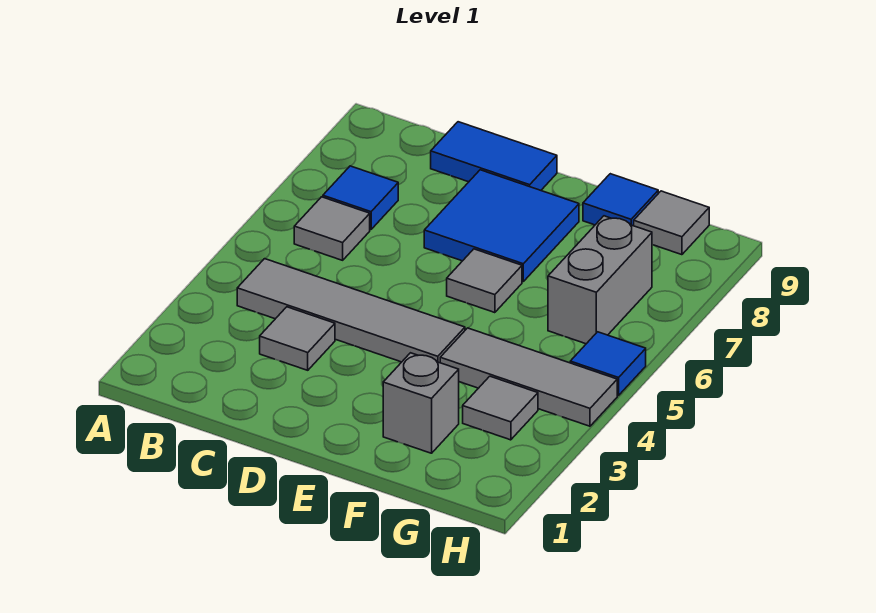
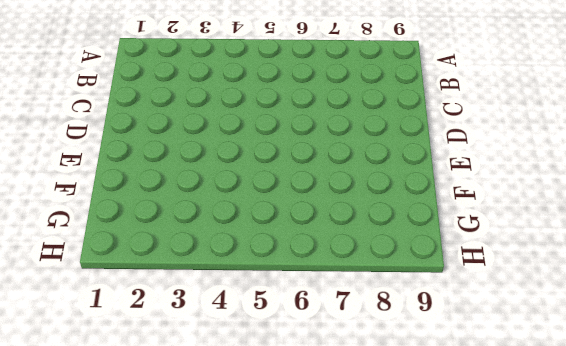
none -> grey tile B4:E4 level 1
none -> grey tile B6 level 1
none -> blue tile B7 level 1

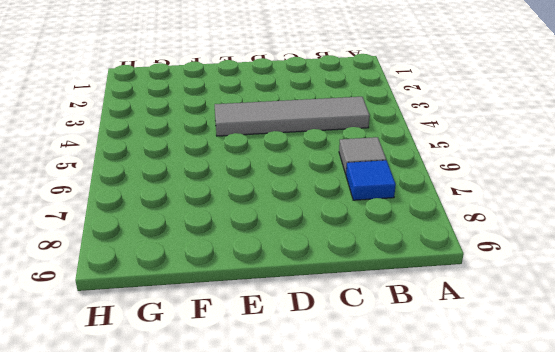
none -> grey tile C3 level 1
none -> blue tile C9:D9 level 1
none -> blue tile D7:E8 level 1

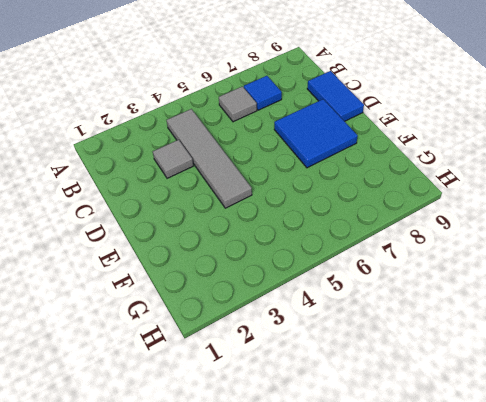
none -> grey tile E6 level 1
none -> grey brick F2 level 1
none -> grey tile F4:H4 level 1

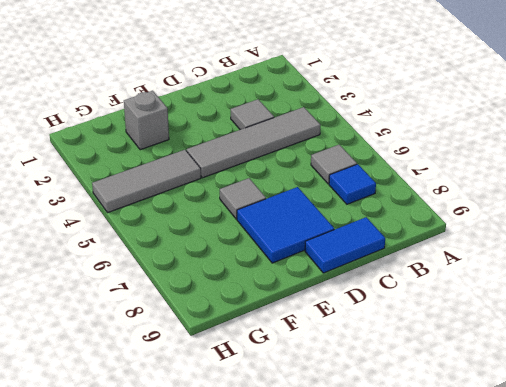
none -> blue tile F9 level 1
none -> grey tile G3 level 1
none -> grey brick G6:G7 level 1

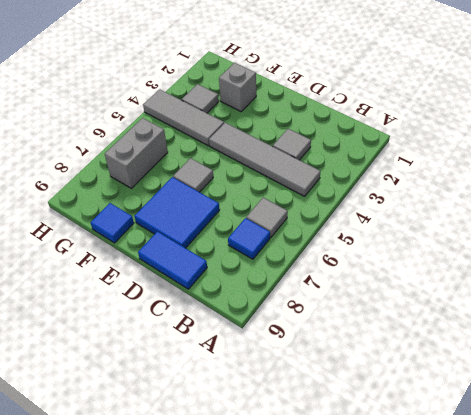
none -> grey tile G9 level 1
none -> blue tile H5 level 1

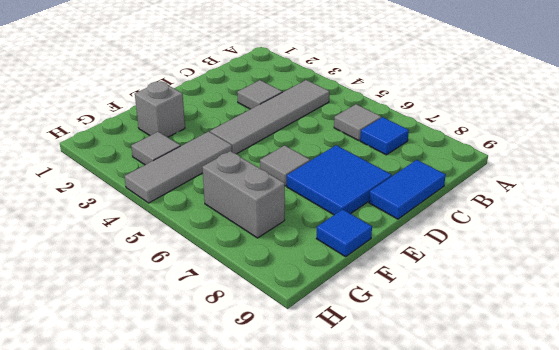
none -> grey tile G9 level 1
none -> blue tile H5 level 1

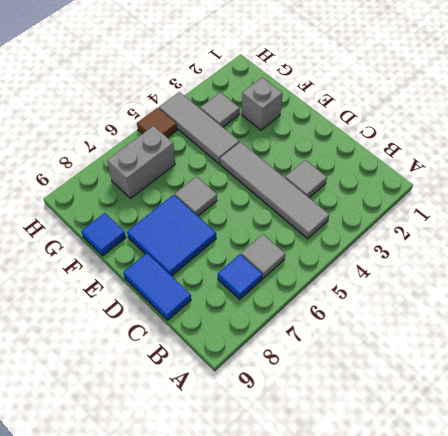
brown tile H5 level 1 -> blue tile H5 level 1
none -> grey tile G9 level 1

